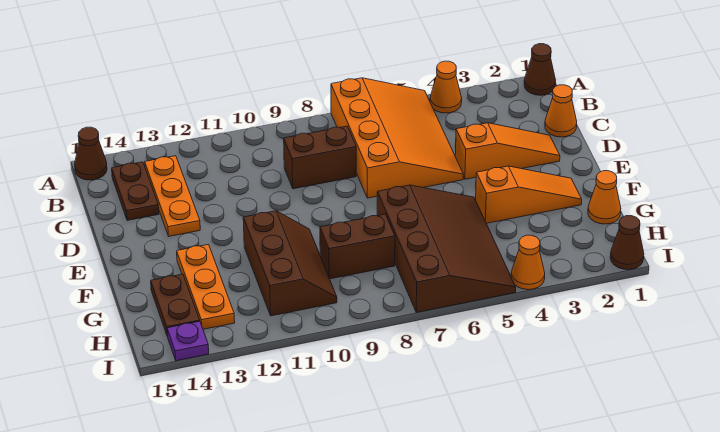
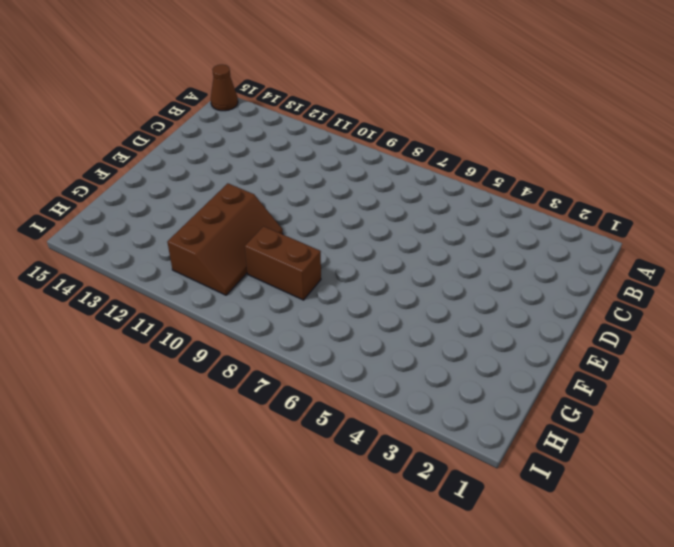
none -> brown cone A1 level 1
none -> orange cone A4 level 1
none -> orange slope A5:D7 level 1 top 7

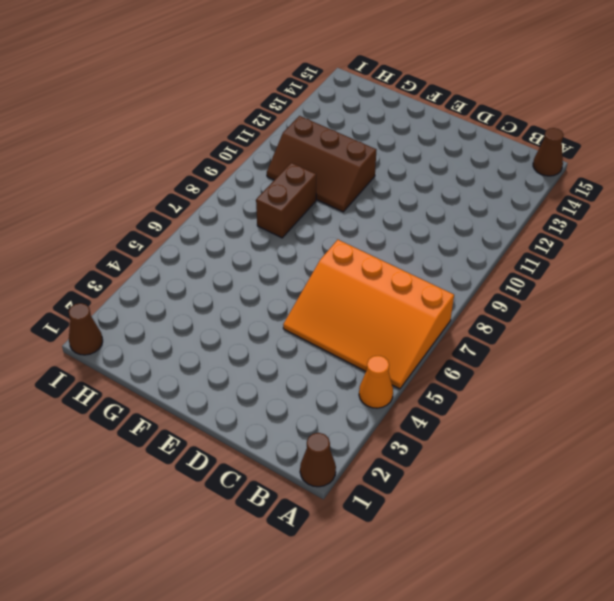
none -> orange plate B13:D13 level 1
none -> brown plate B14:C14 level 1
none -> orange cone C1 level 1

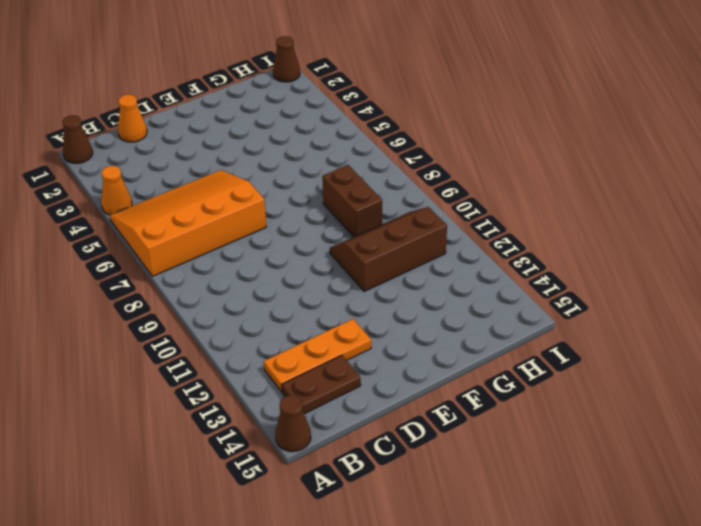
none -> brown brick C8:C9 level 1
none -> orange slope D2:D4 level 1 top 4
none -> orange slope F2:F4 level 1 top 4

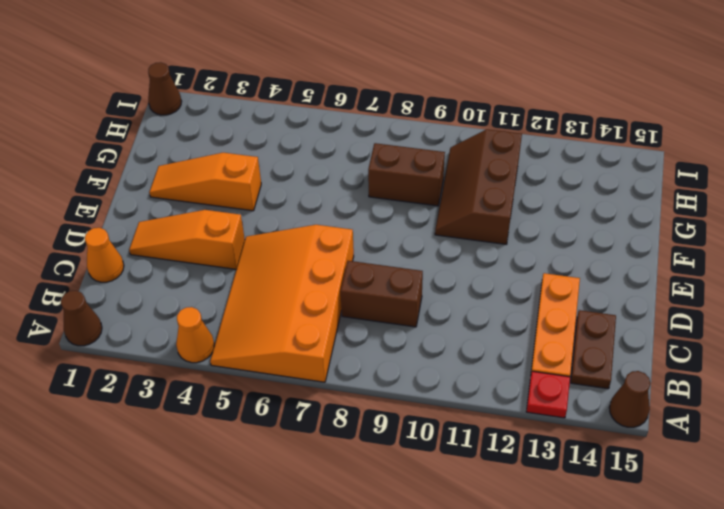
red plate A13 level 1 -> none
none -> brown slope F5:I7 level 1 top 7
none -> orange plate F13:H13 level 1
none -> orange cone G1 level 1

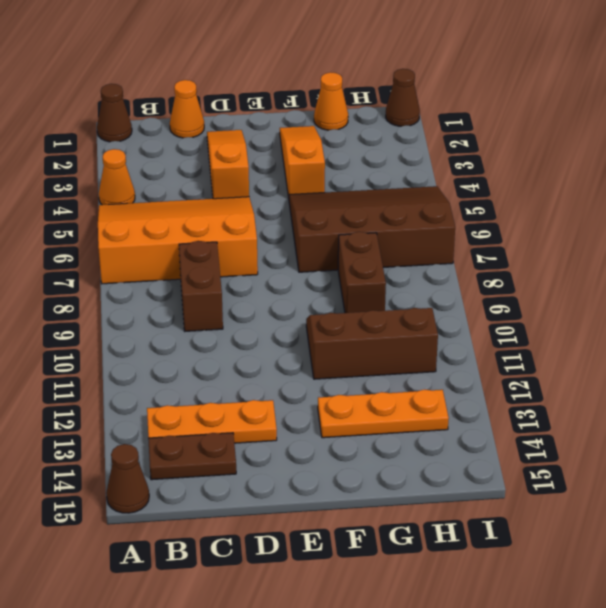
none -> brown plate G14:H14 level 1
none -> orange cone I4 level 1
none -> purple plate I14 level 1

